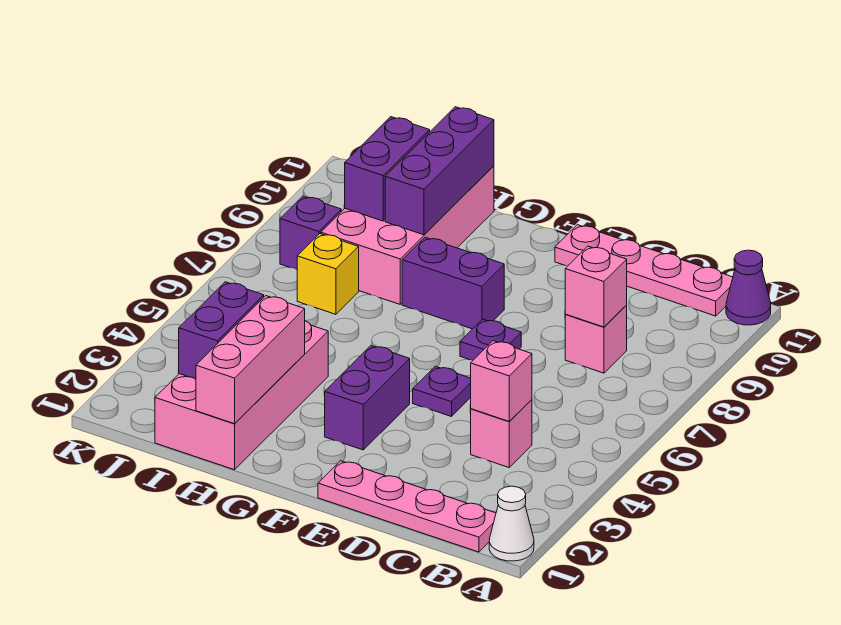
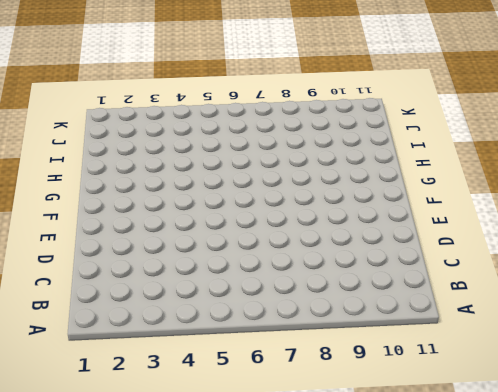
none -> white cone A1 level 1
none -> purple cone A11 level 1
none -> pink plate B1:E1 level 1

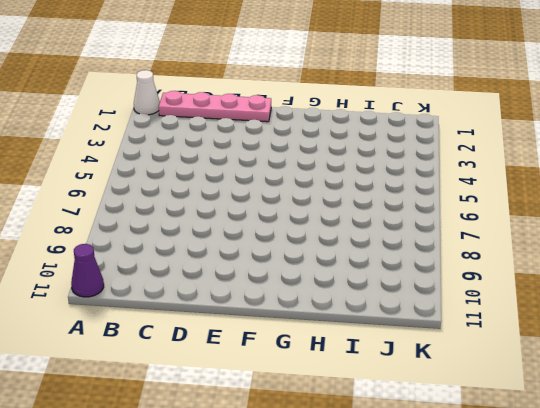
none -> pink plate B11:E11 level 1
none -> pink brick C4 level 1
none -> pink brick C8 level 1

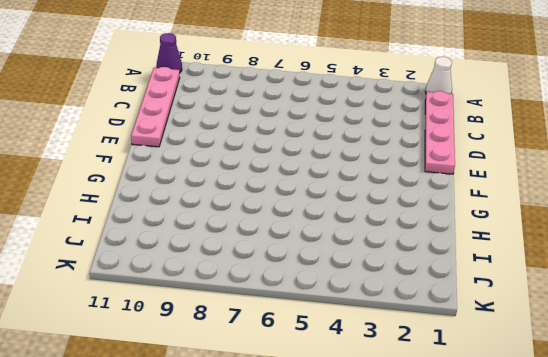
none -> pink brick C4 level 1
none -> pink brick C8 level 1
none -> purple plate E5 level 1

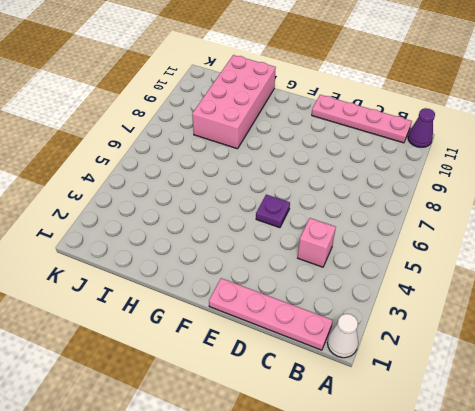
none -> pink brick C8 level 1
none -> purple plate E7 level 1
none -> purple brick F3:F4 level 1

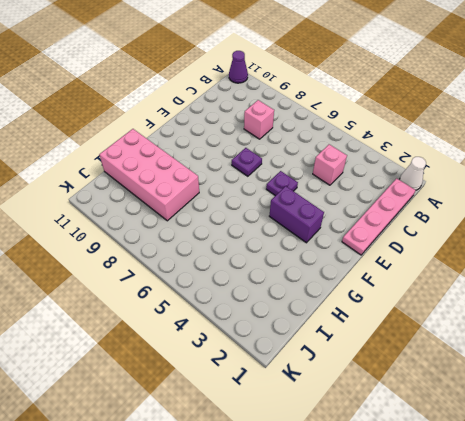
none -> pink plate B11:E11 level 1
none -> purple brick F8:G8 level 1
none -> pink brick H1:I4 level 1

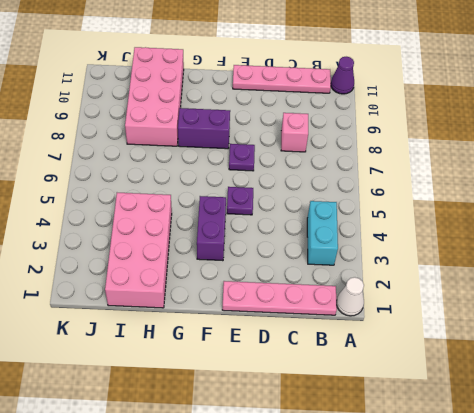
cyan brick B3:B4 level 1 -> none
none -> pink brick C4 level 1
none -> yellow brick I7 level 1
none -> purple brick J8 level 1

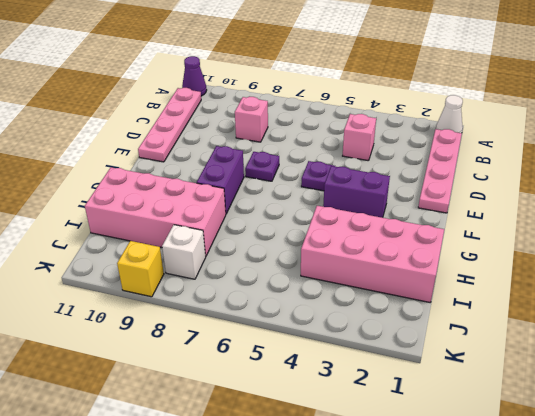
white brick J8 level 1 -> purple brick J8 level 1
yellow brick K9 level 1 -> yellow brick I7 level 1
none -> pink brick C4 level 2
none -> pink brick C8 level 2
none -> pink brick H1:H3 level 2

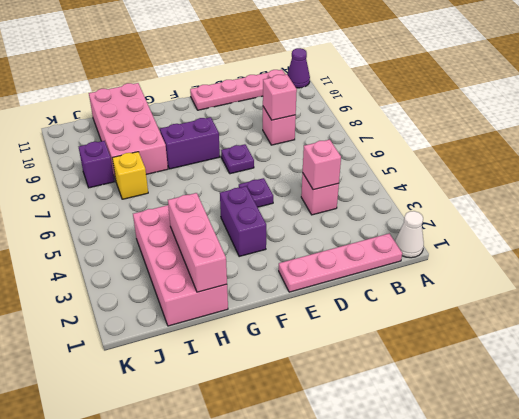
none -> purple brick H9:H11 level 2
none -> purple brick I2:I3 level 2
none -> purple brick I9:I10 level 2

